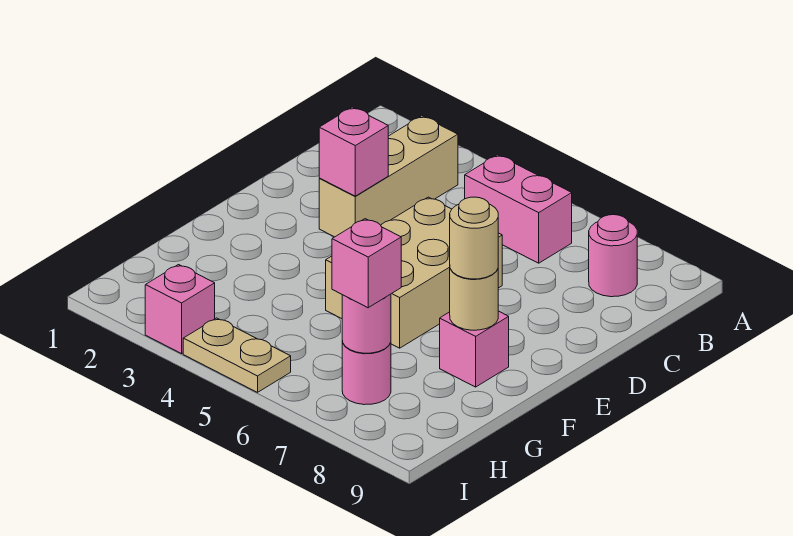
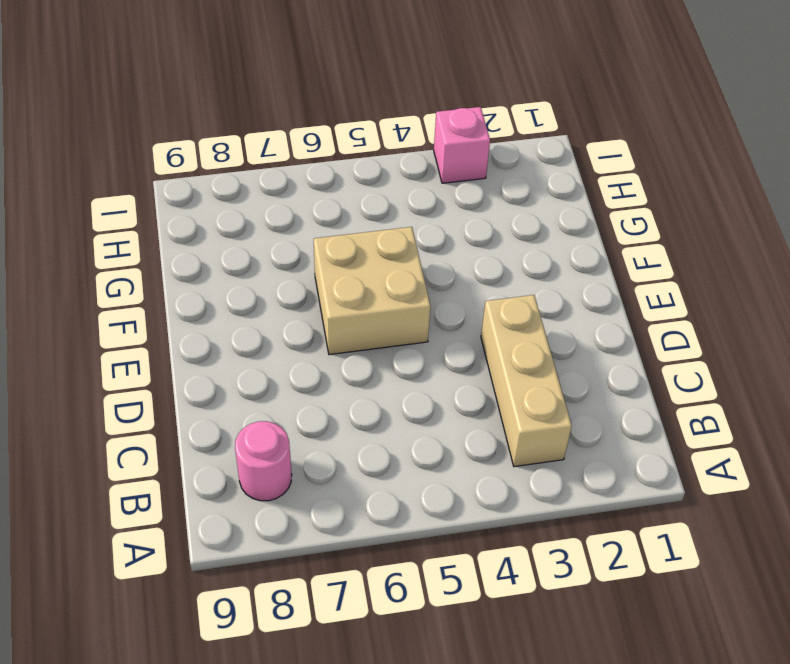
tan brick E5:F6 level 1 -> tan brick D5:F6 level 1
none -> pink brick B5:B6 level 1
none -> pink brick F8 level 1
none -> pink round brick H7 level 1

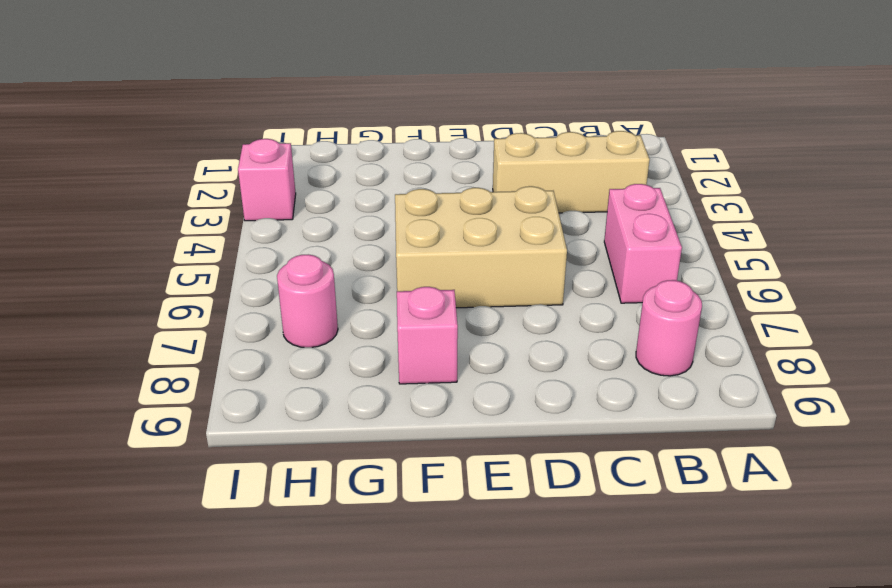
none -> tan plate I4:I5 level 1
none -> pink brick D3 level 2
none -> tan round brick F8 level 2

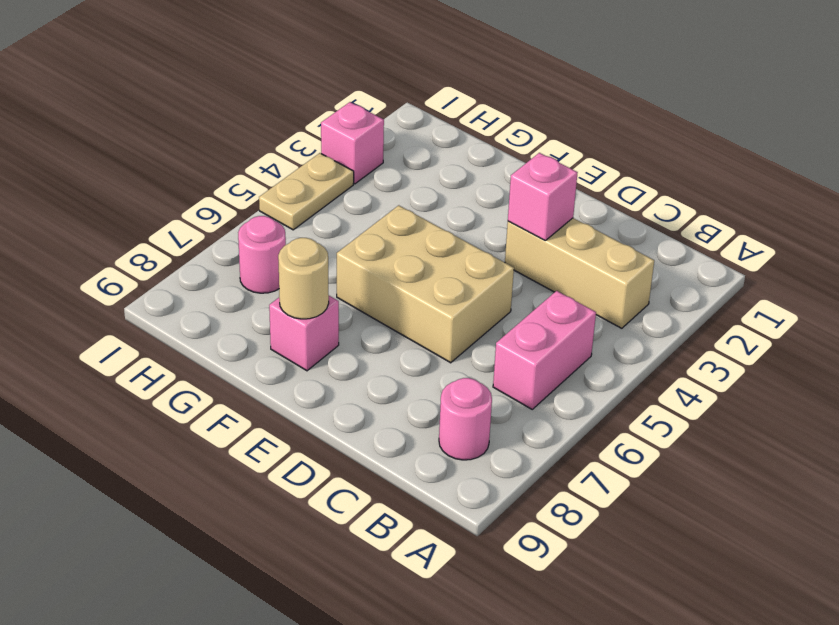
none -> pink round brick H7 level 2
none -> tan round brick F8 level 3
none -> pink brick H7 level 3

